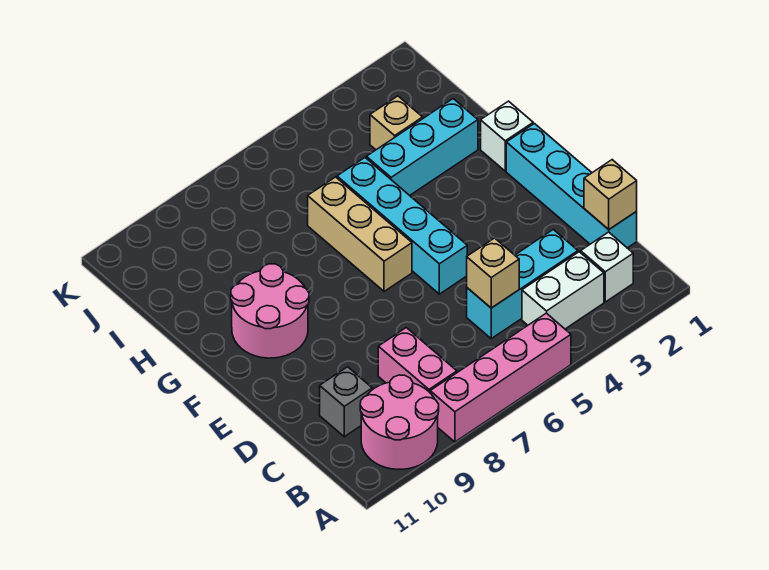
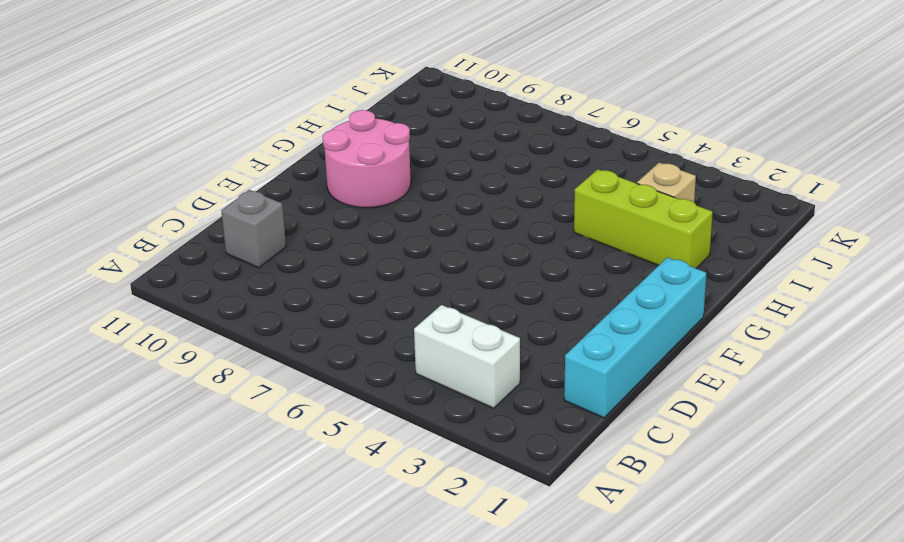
lime brick H2:H4 level 1 -> cyan brick H2:H4 level 1
none -> pink brick A5:A8 level 1
none -> pink round brick A9:B10 level 1
none -> white brick B2 level 1

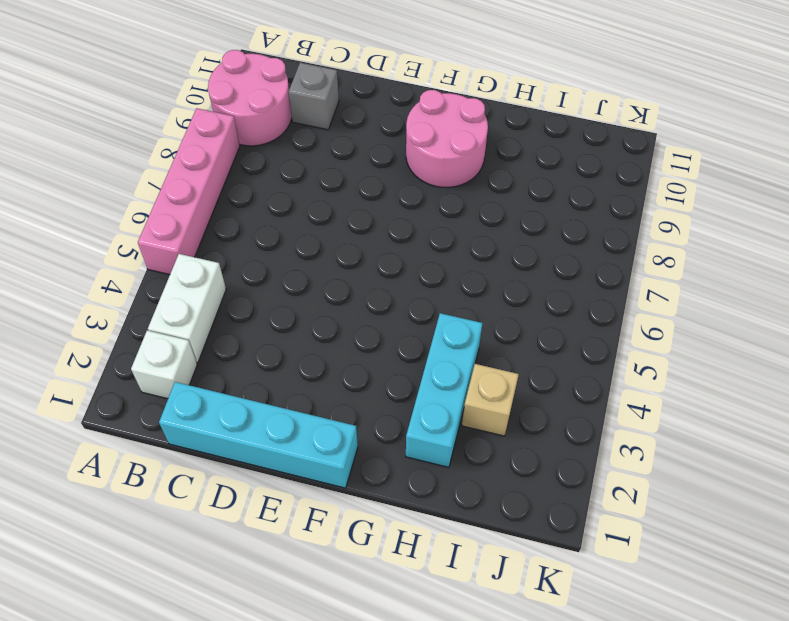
none -> pink brick B8:C8 level 1
none -> cyan brick C3:C5 level 1
none -> cyan brick E5:H5 level 1

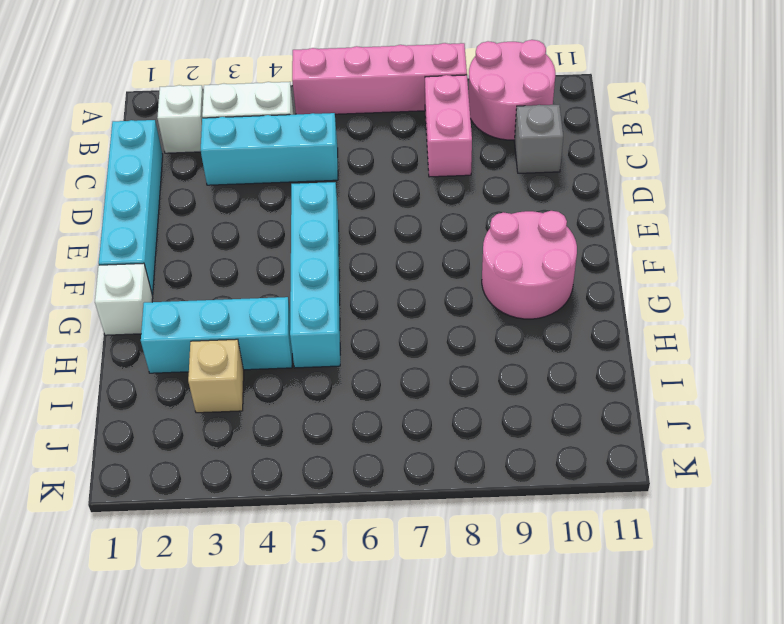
none -> tan brick F6:H6 level 1
none -> tan brick C1 level 2
none -> tan brick C5 level 2

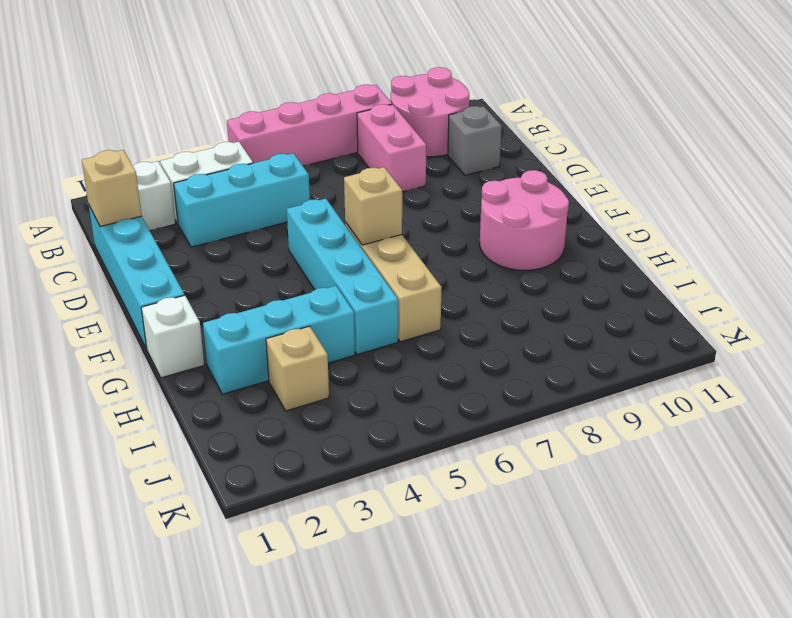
tan brick F6 level 2 -> tan brick C5 level 2

